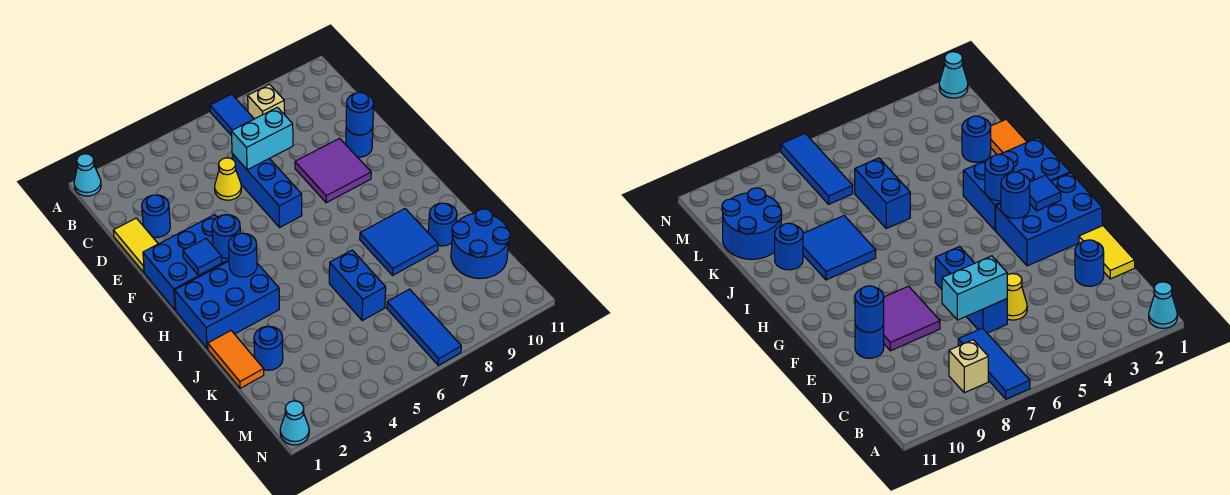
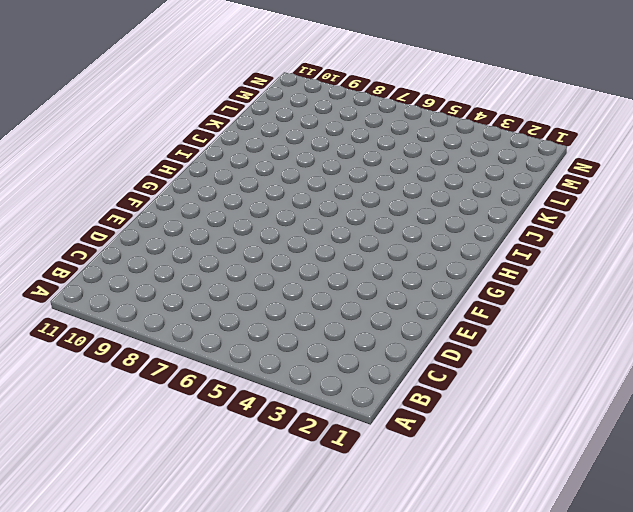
none -> cyan cone A1 level 1
none -> blue tile A7:C7 level 1
none -> tan brick B8 level 1

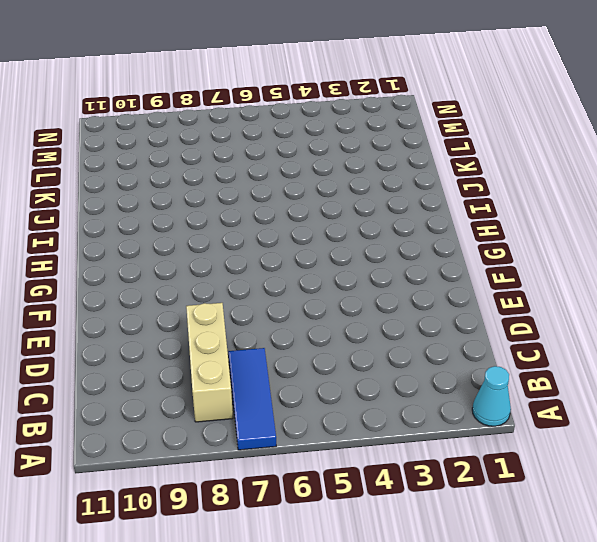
tan brick B8:D8 level 1 -> tan brick B8 level 1
none -> yellow tile D1:E1 level 1
none -> blue round brick D2 level 1
none -> yellow cone D5 level 1

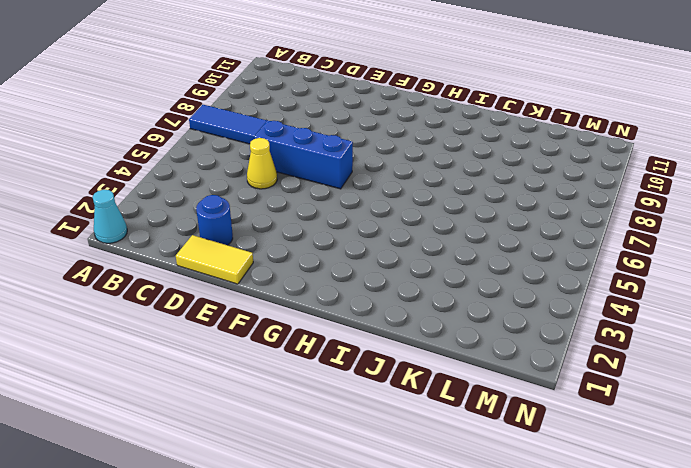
none -> tan brick B8 level 1
none -> purple tile E8:F9 level 1
none -> blue round brick E10 level 1

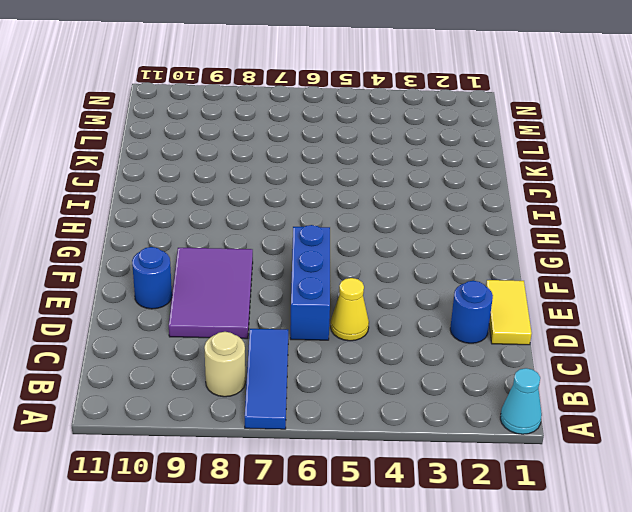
tan round brick B8 level 1 -> tan brick B8 level 1
purple tile D8:F9 level 1 -> purple tile E8:F9 level 1
none -> blue brick F1:G3 level 1
none -> blue brick H1:I3 level 1
none -> blue tile I8:J9 level 1

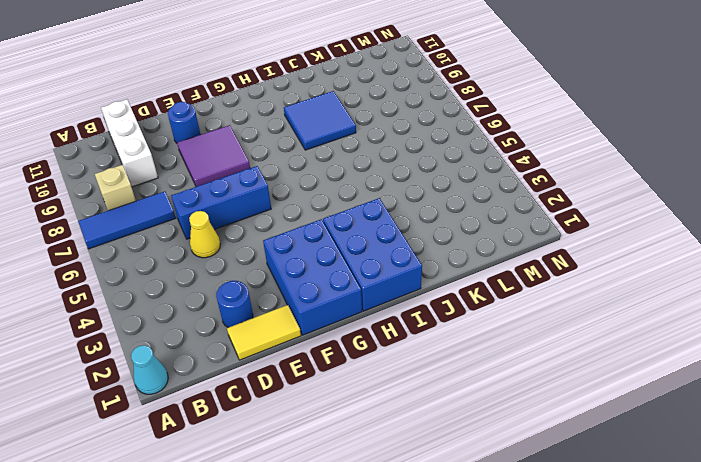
white brick C9:C11 level 1 -> none
none -> orange tile J1:K1 level 1
none -> blue brick J6:K6 level 1
none -> blue round brick J10 level 1

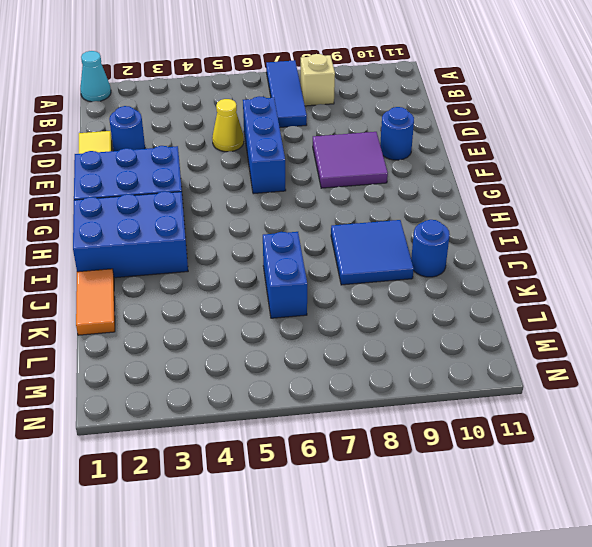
none -> blue round brick K2 level 1
none -> blue round brick K10:L11 level 1
none -> blue tile L7:N7 level 1

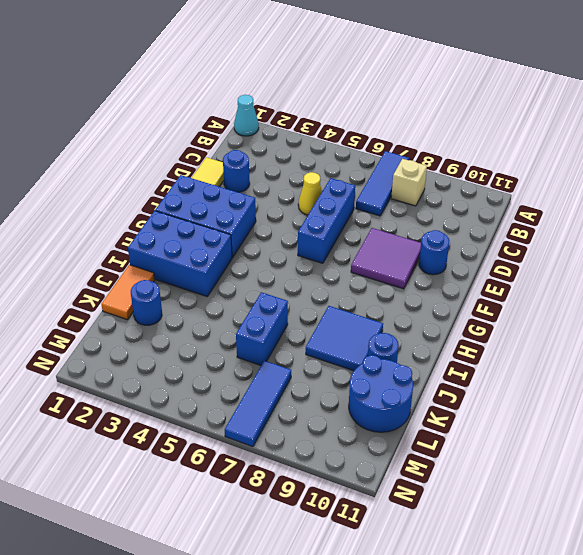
none -> cyan cone N1 level 1
none -> cyan brick D6:D7 level 2
none -> blue round brick E10 level 2

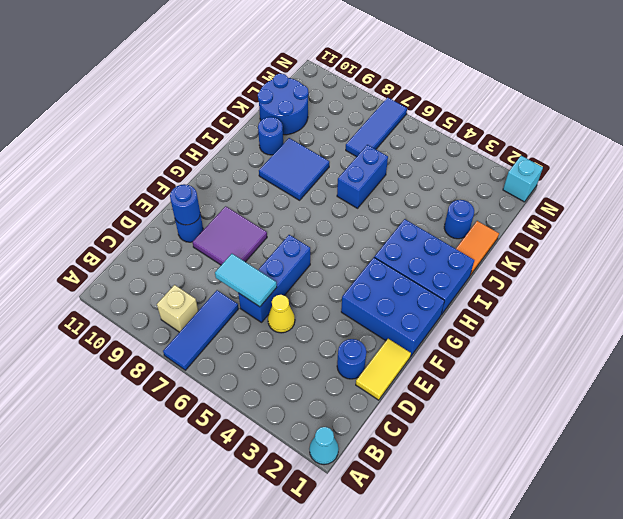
cyan tile D6:D7 level 2 -> cyan brick D6:D7 level 2
cyan brick N1 level 1 -> cyan cone N1 level 1
none -> blue tile G2 level 2
none -> blue round brick G3 level 2
none -> blue round brick H3 level 2

